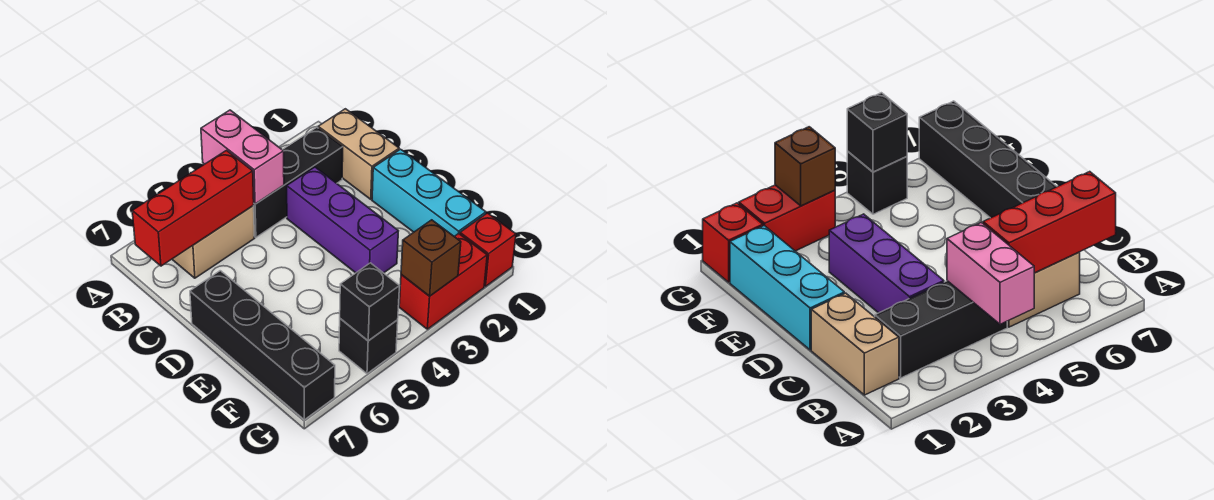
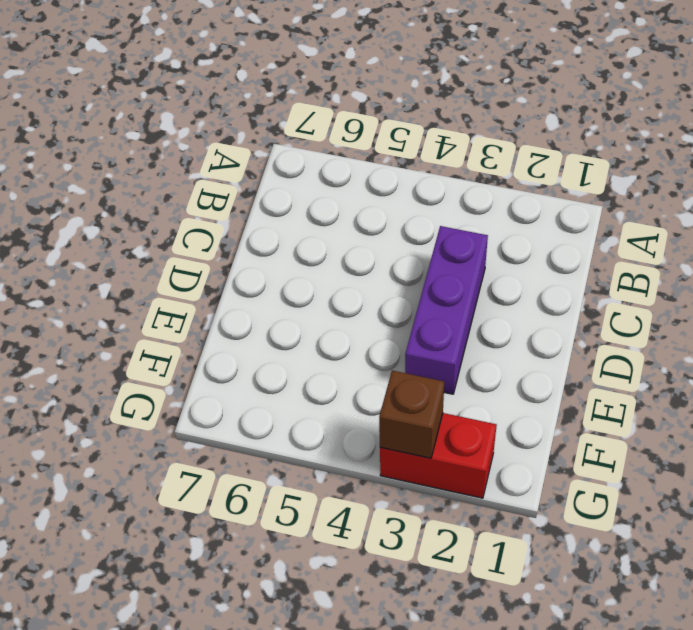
none -> tan brick B1:C1 level 1
none -> black brick B2:B4 level 1
none -> tan brick B5:B6 level 1

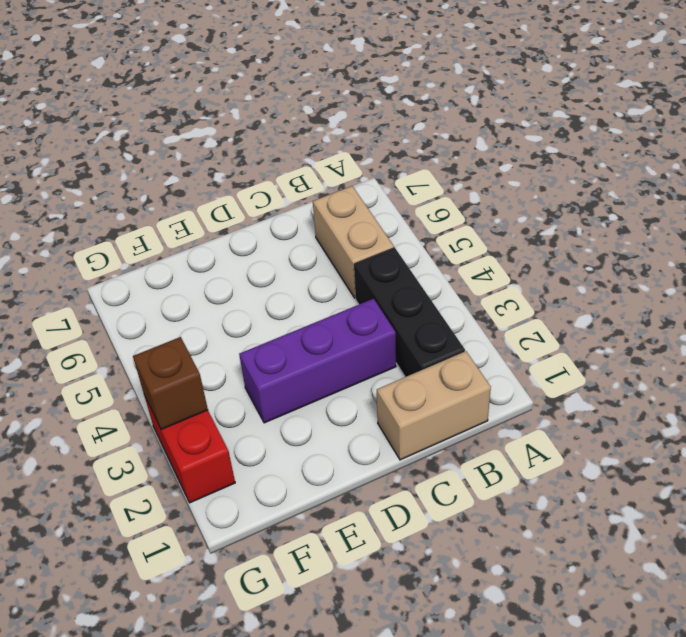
none -> cyan brick D1:F1 level 1
none -> black brick D7:G7 level 1
none -> red brick G1 level 1

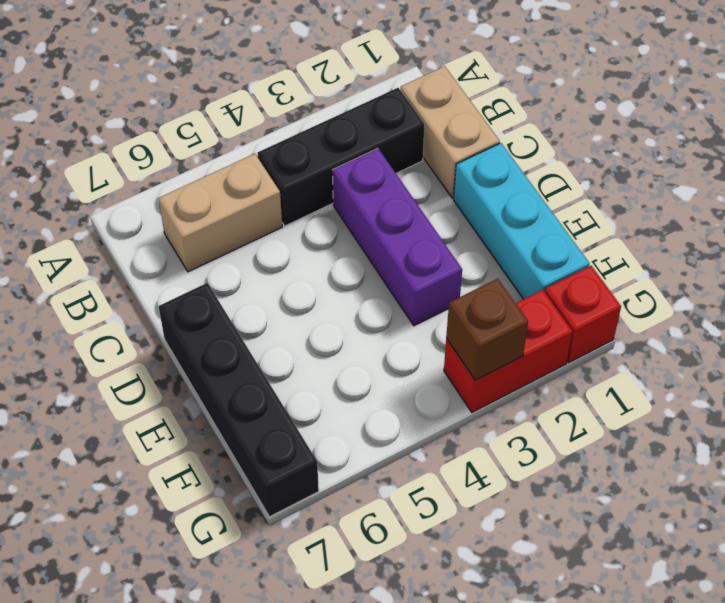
none -> black brick G5 level 1
none -> pink brick A4:B4 level 2
none -> red brick B5:B7 level 2

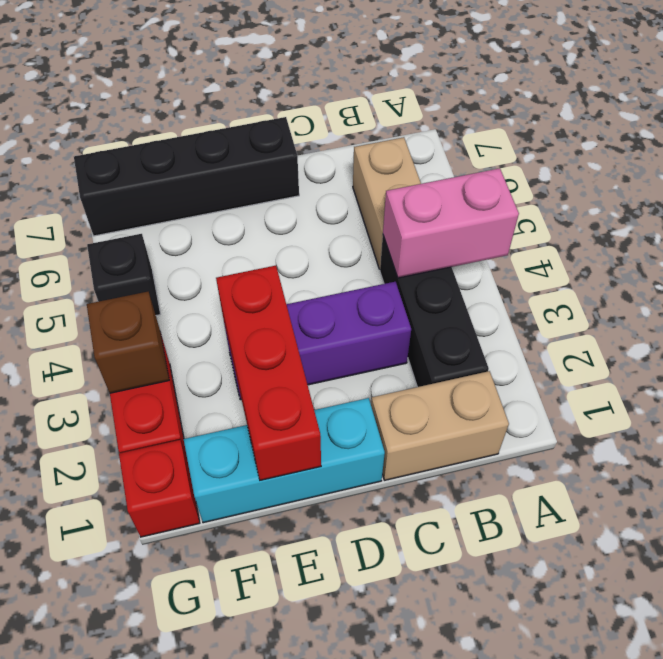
red brick E1:E3 level 2 -> red brick B5:B7 level 2
none -> black brick G5 level 2

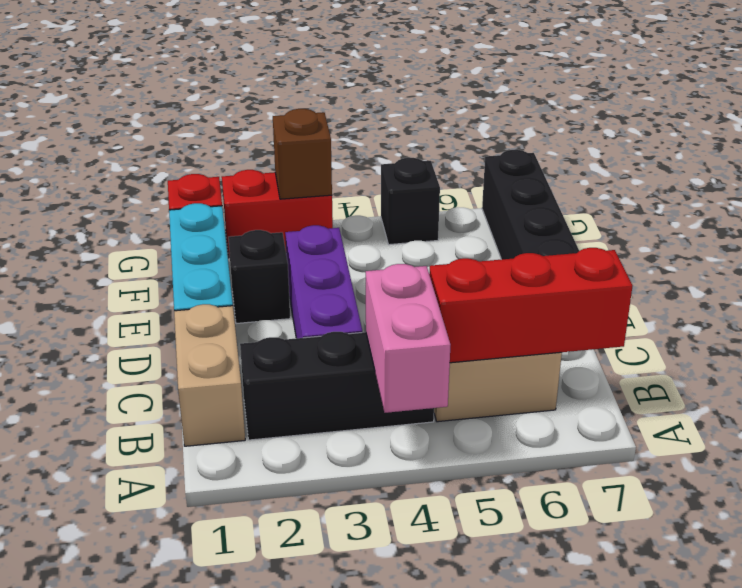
black brick E2 level 1 -> black brick G5 level 2

